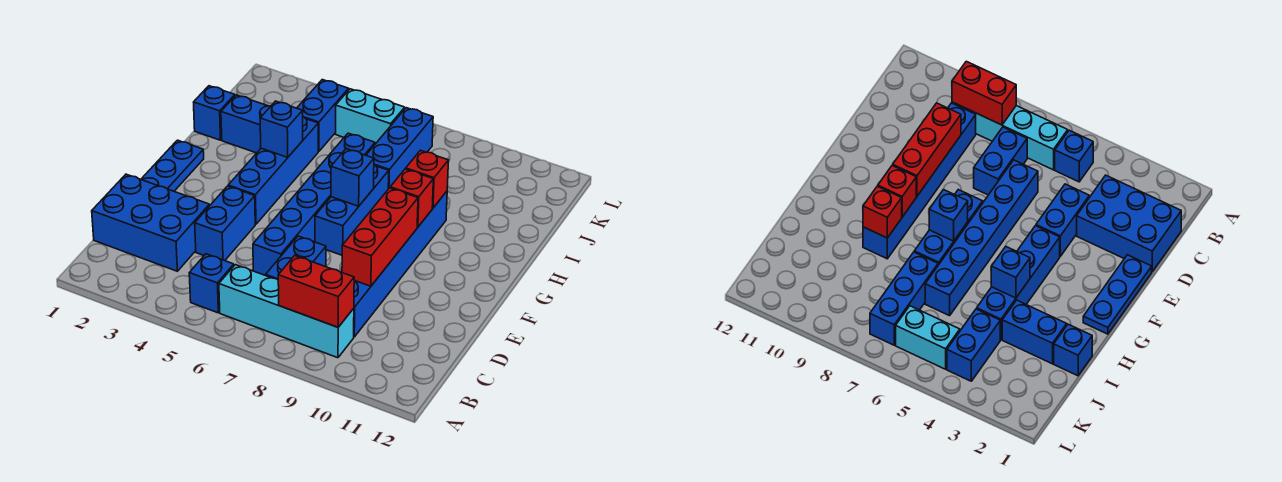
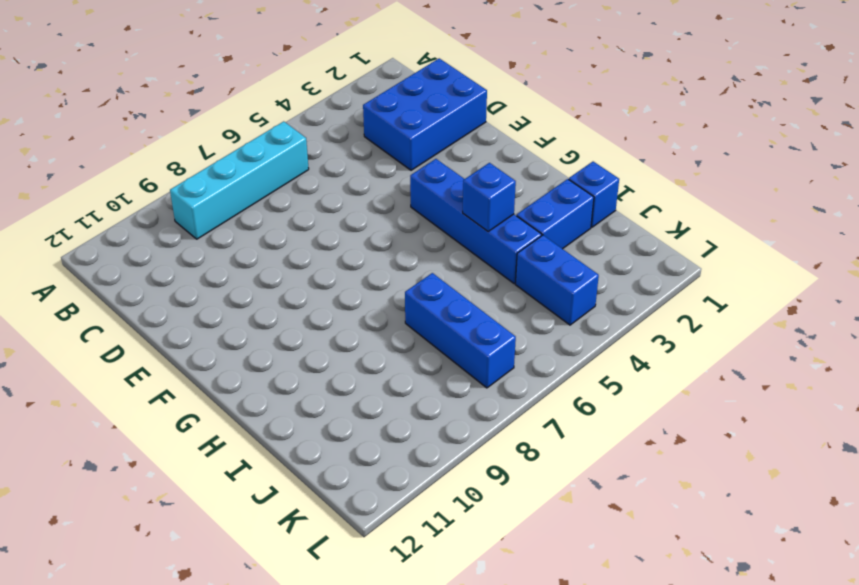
none -> blue brick B5 level 1
none -> blue brick C7:D7 level 1
none -> blue brick C9:H9 level 1

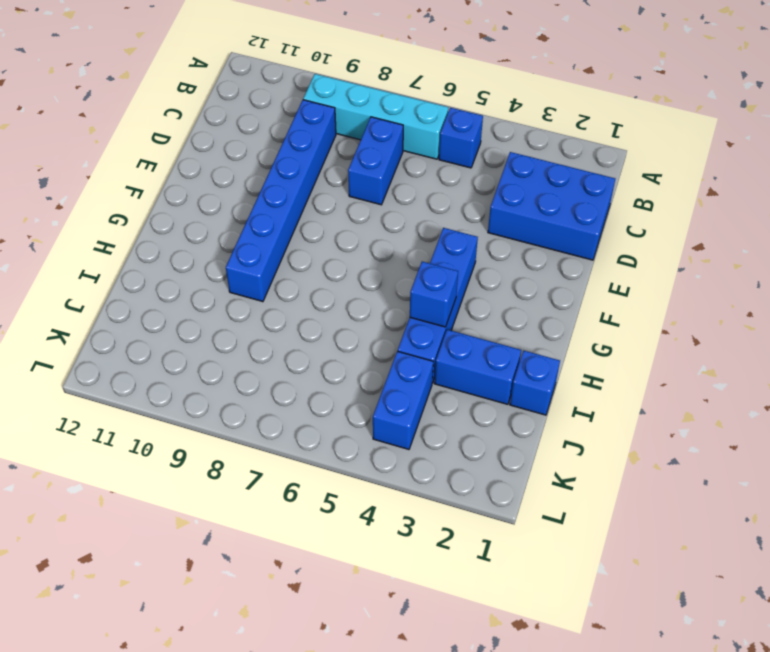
none -> blue brick D4:E4 level 1
none -> blue brick D6:I6 level 1
none -> blue plate E1:G1 level 1

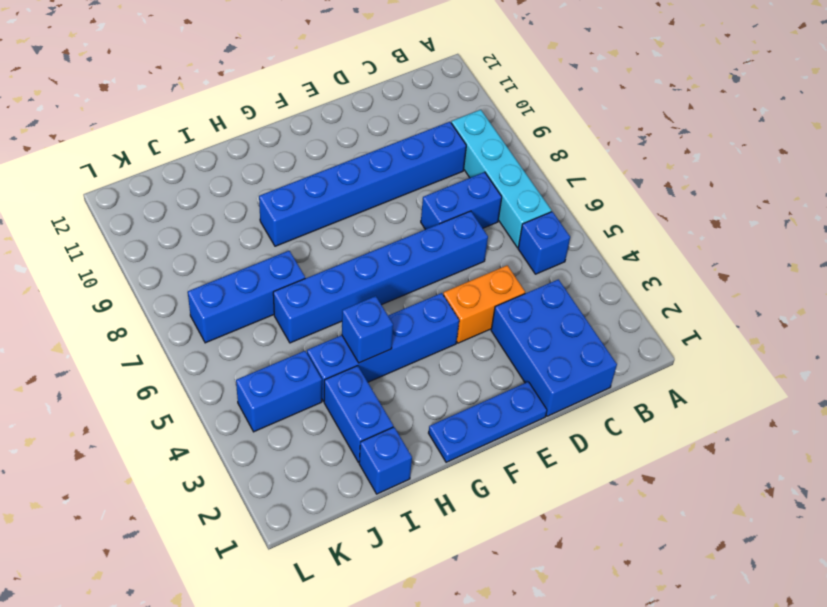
orange brick D4:E4 level 1 -> blue brick D4:E4 level 1
none -> blue brick F7:H7 level 1
none -> cyan brick K5:K6 level 1
none -> red brick B8:B9 level 2

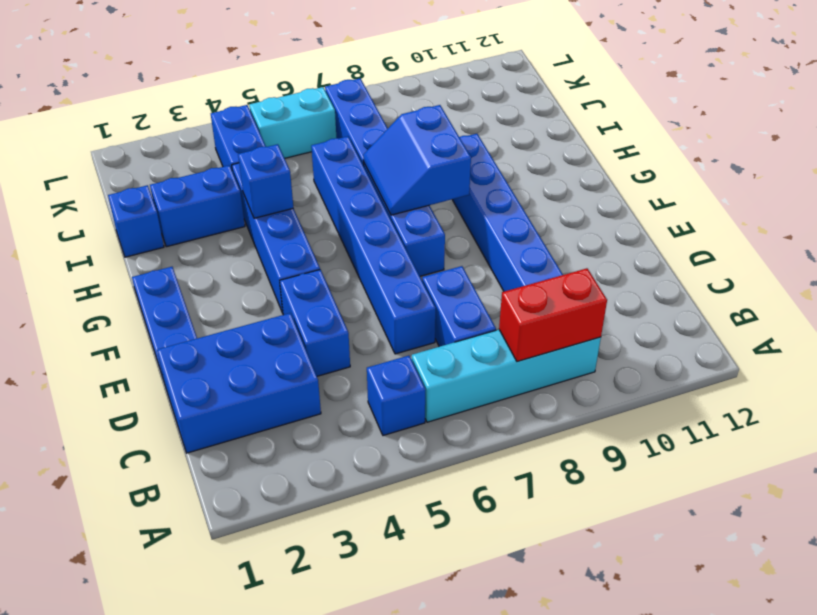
blue slope G7:H8 level 2 top 8 -> blue brick G7 level 2
none -> red brick D9:F9 level 2
none -> red brick G9 level 2
none -> red brick H9 level 2

